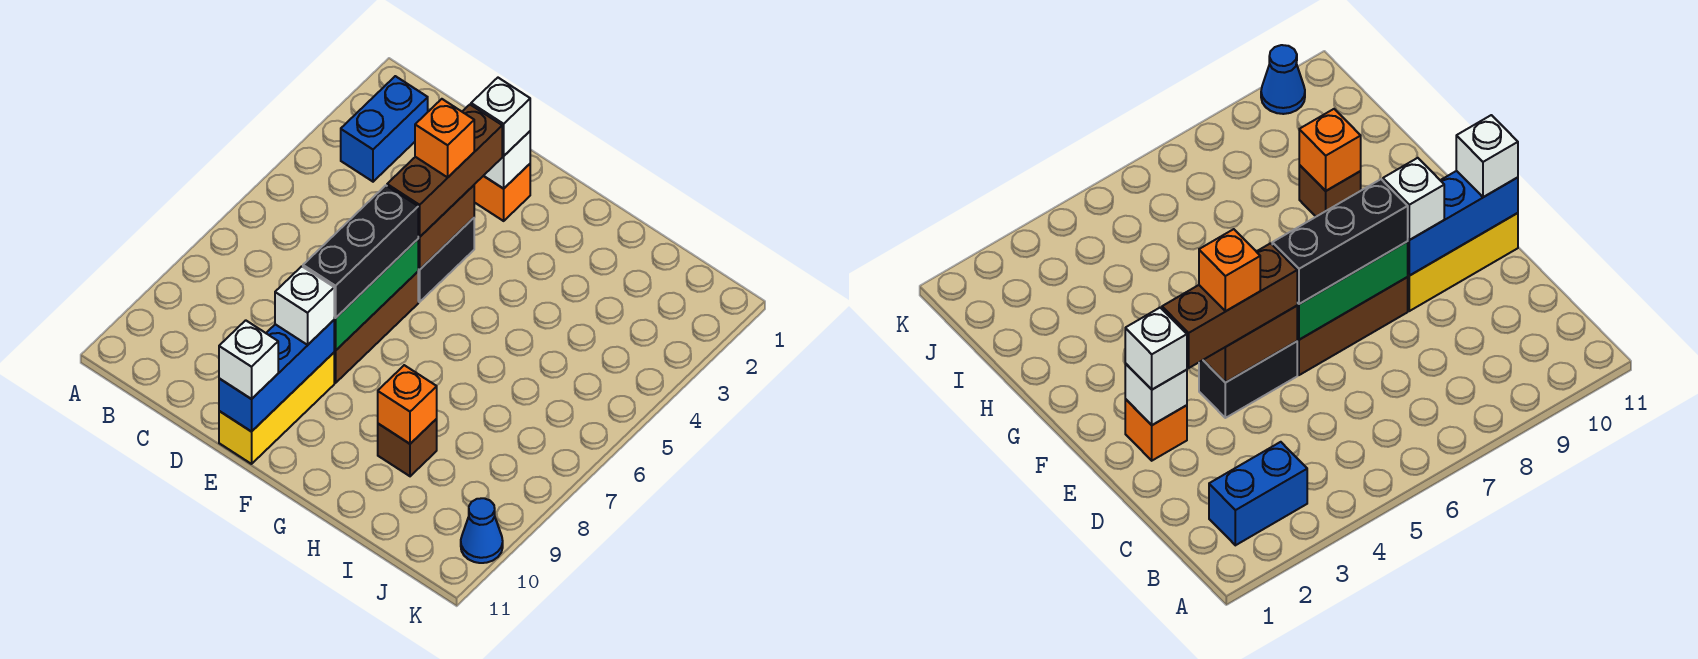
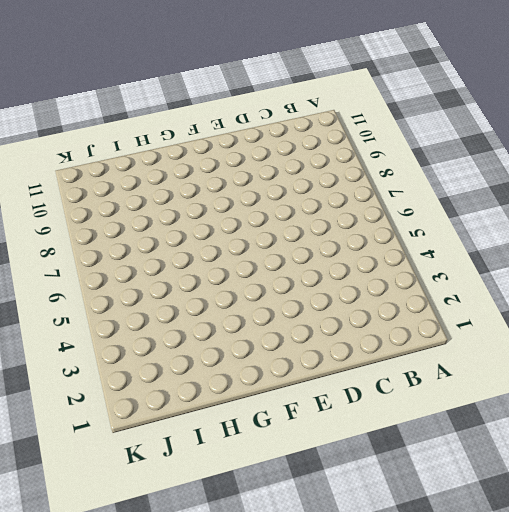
none -> blue brick B2:B3 level 1
none -> orange brick E2 level 1
none -> black brick E4:E5 level 1

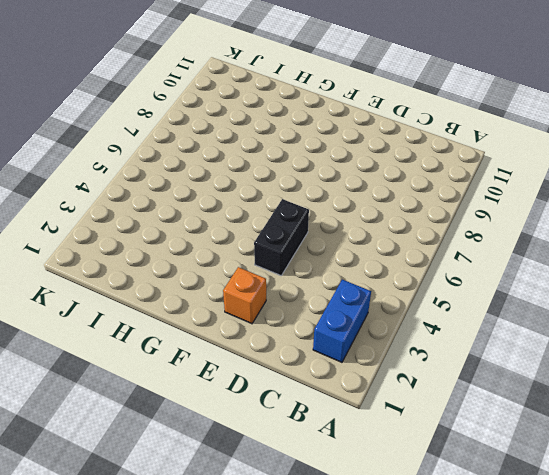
none -> brown brick E6:E8 level 1
none -> yellow brick E9:E11 level 1
none -> brown brick H9 level 1

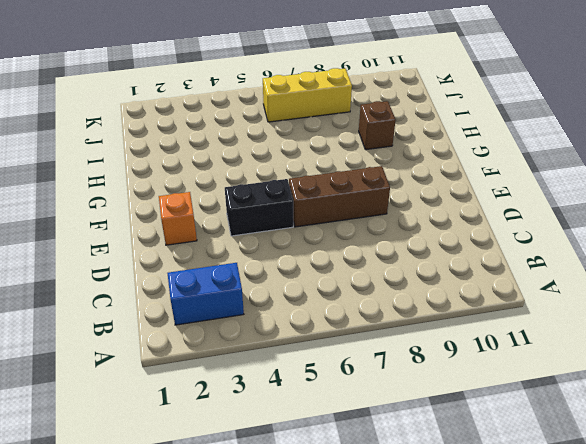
yellow brick J6:J8 level 1 -> yellow brick E9:E11 level 1
none -> blue cone K10 level 1
none -> white brick E2 level 2
none -> brown brick E4:E5 level 2

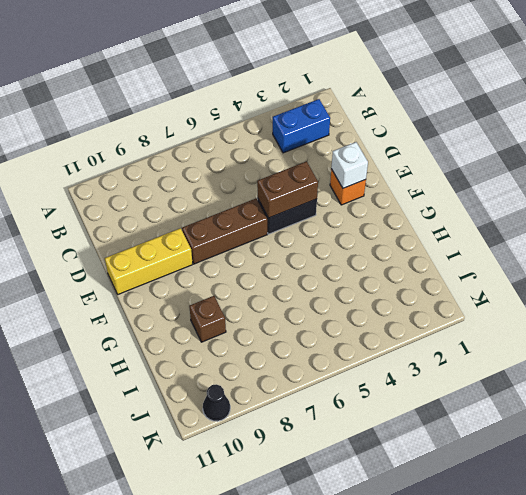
black cone K10 level 1 -> blue cone K10 level 1
none -> green brick E6:E8 level 2
none -> blue brick E9:E11 level 2
none -> orange brick H9 level 2

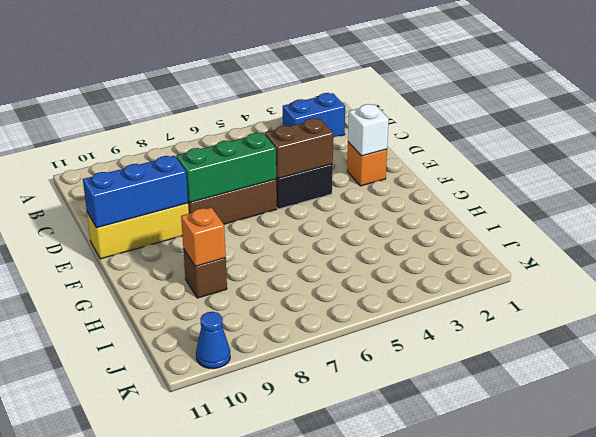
none -> white brick E2 level 3
none -> brown brick E3:E5 level 3
none -> black brick E6:E8 level 3

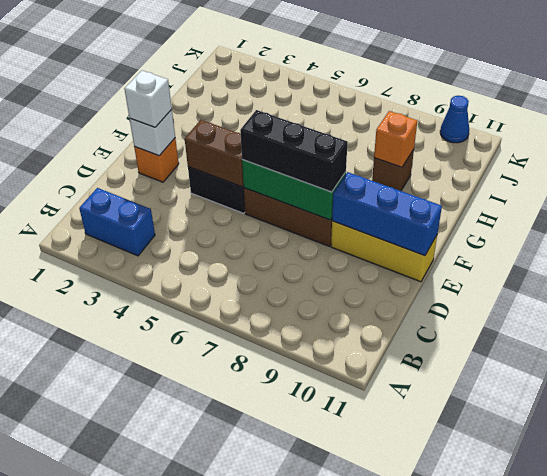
none -> brown brick E3:E5 level 3
none -> white brick E9 level 3
none -> white brick E11 level 3

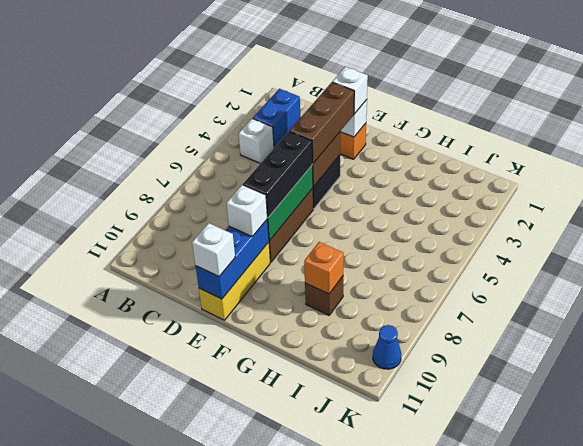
white brick B4 level 1 -> none
none -> orange brick E4 level 4

